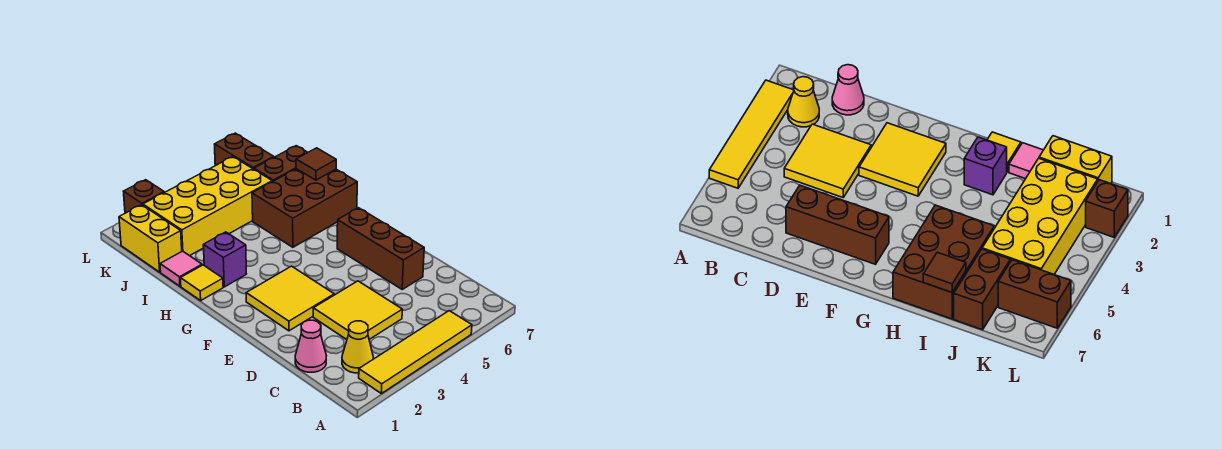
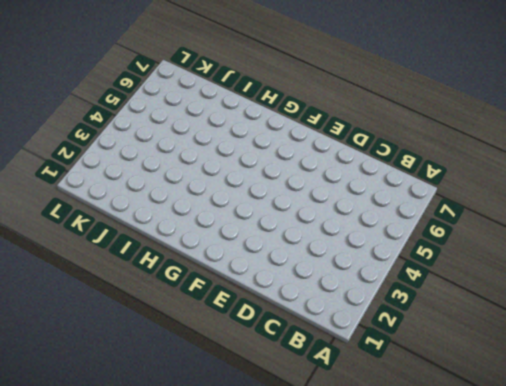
none -> yellow tile A2:A5 level 1
none -> yellow cone B2 level 1
none -> pink cone C1 level 1

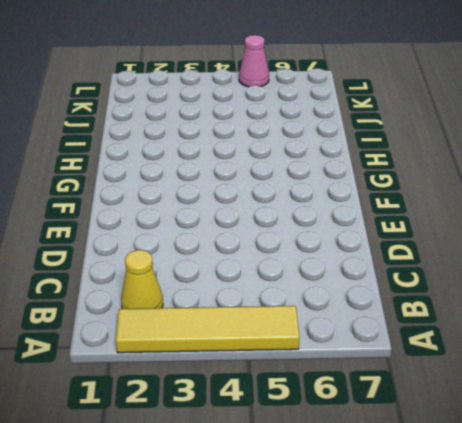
pink cone L5 level 1 -> pink cone C1 level 1
none -> yellow tile C3:D4 level 1
none -> brown brick D6:F6 level 1
none -> yellow tile E2:F3 level 1

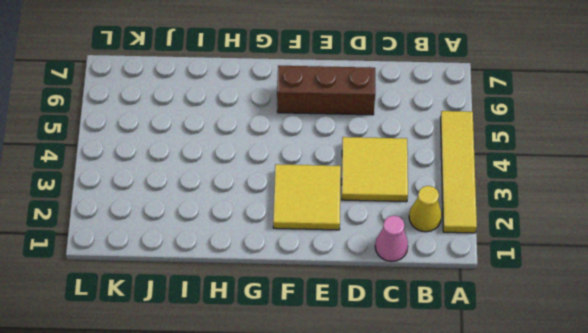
none -> yellow tile H1 level 1
none -> purple brick H2 level 1
none -> brown brick H5:I7 level 1

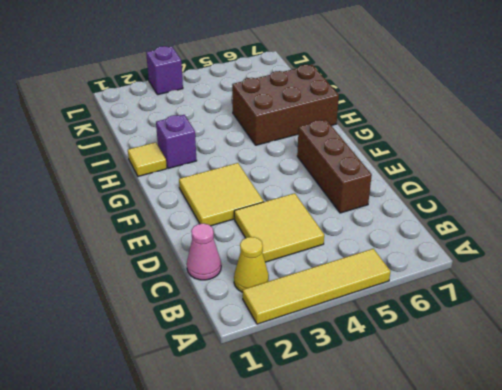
purple brick L3 level 1 -> none
none -> pink tile I1 level 1
none -> yellow brick J1:K1 level 1
none -> yellow brick J2:K5 level 1

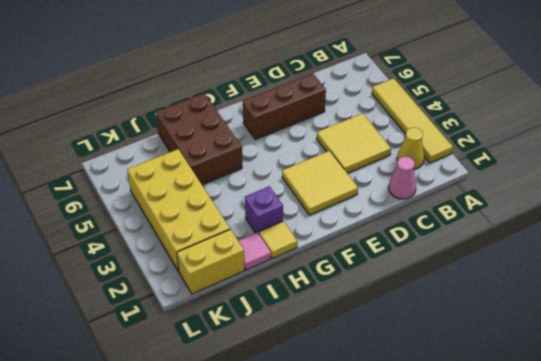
none -> brown brick J6:J7 level 1
none -> brown brick K6:L6 level 1
none -> brown brick L2 level 1

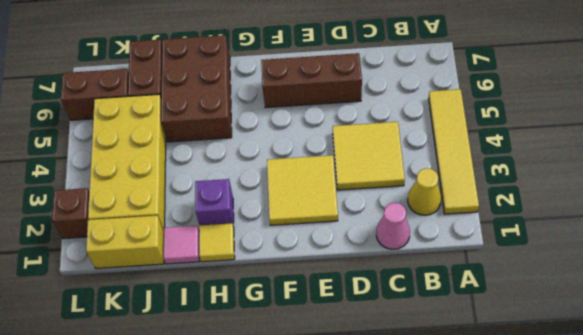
none -> brown tile I7 level 2

